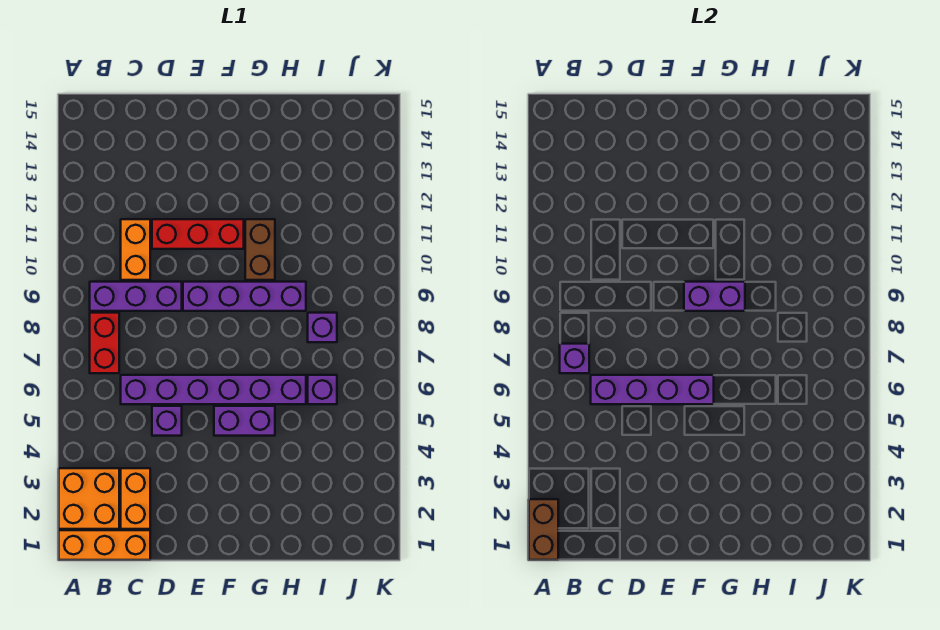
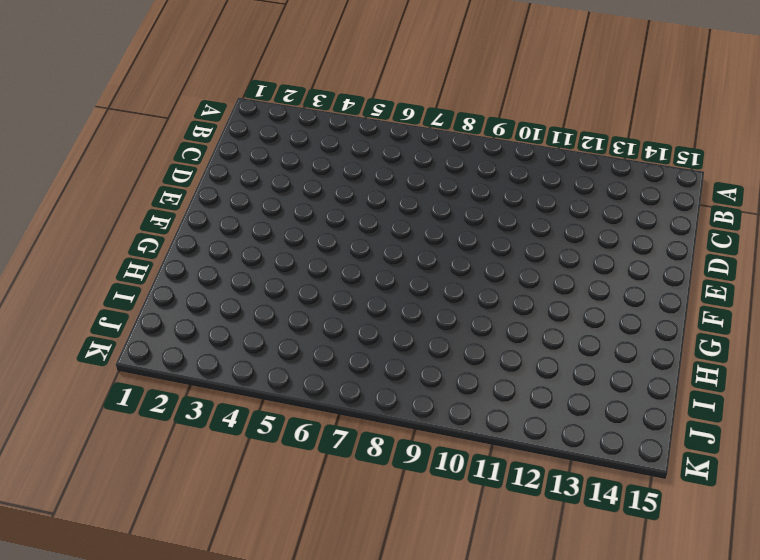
none -> orange brick A1:C1 level 1
none -> orange brick A2:B3 level 1
none -> red brick B7:B8 level 1

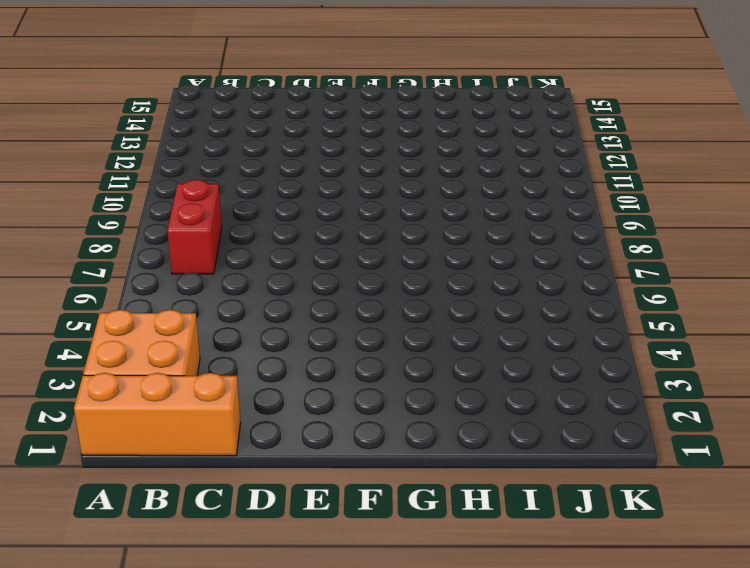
none -> purple brick B9:D9 level 1
none -> orange brick C2:C3 level 1
none -> purple brick C6:H6 level 1

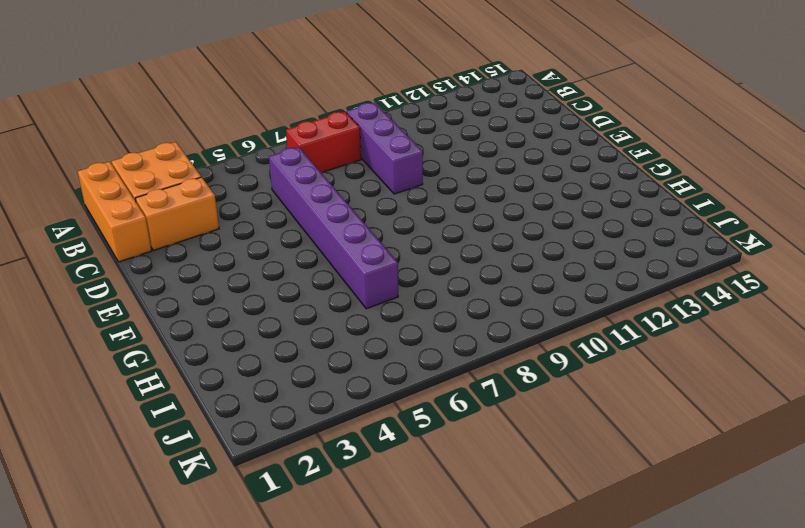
none -> orange brick C10:C11 level 1
none -> purple brick D5 level 1
none -> red brick D11:F11 level 1

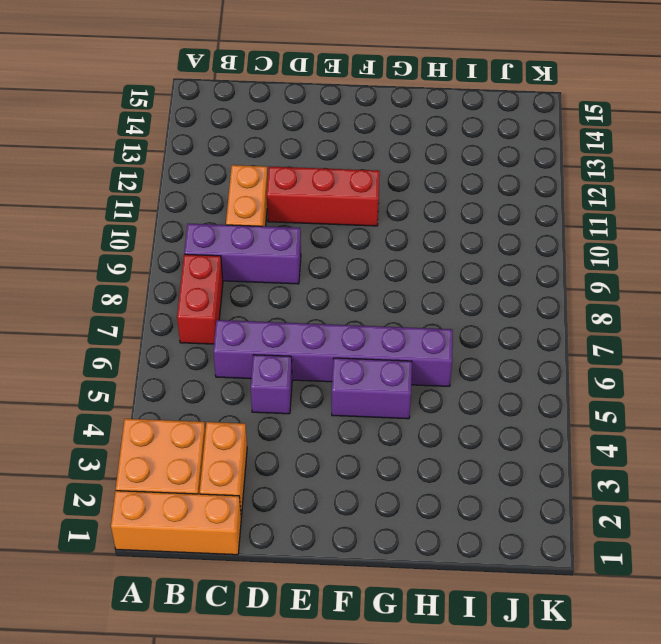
none -> purple brick E9:H9 level 1
none -> brown brick G10:G11 level 1
none -> purple brick I6 level 1

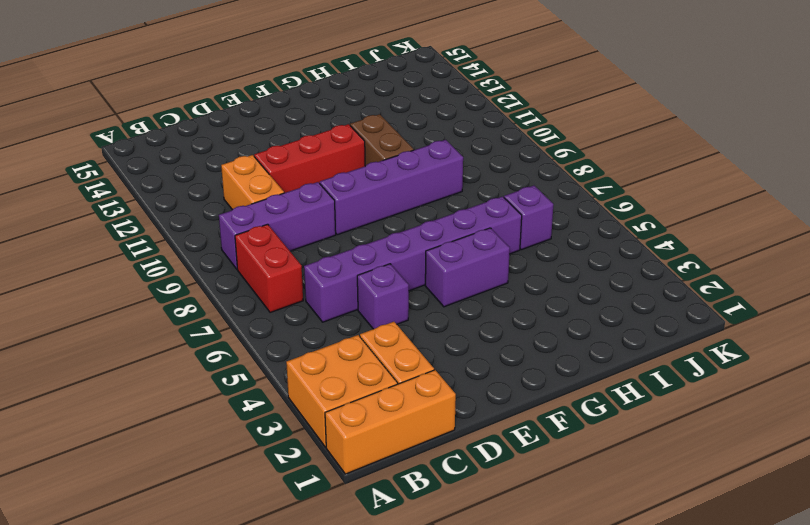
none -> purple brick I8 level 1
none -> brown brick A1:A2 level 2
none -> purple brick B7 level 2

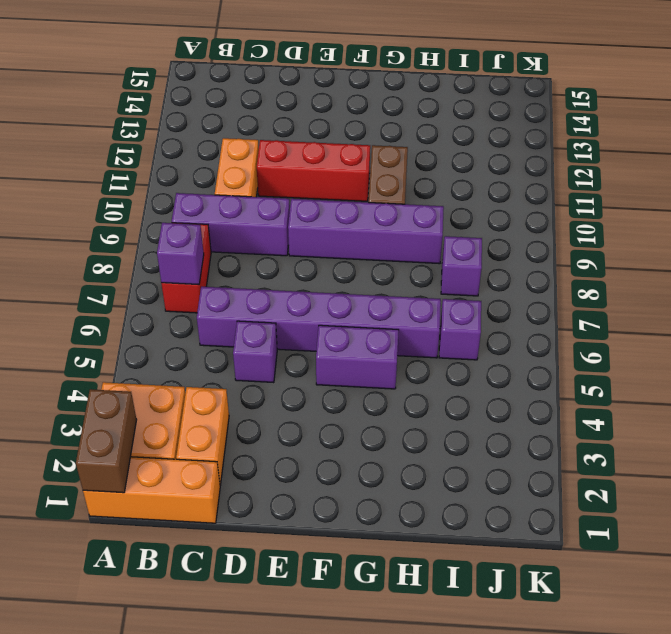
none -> purple brick C6:F6 level 2
none -> purple brick F9:G9 level 2

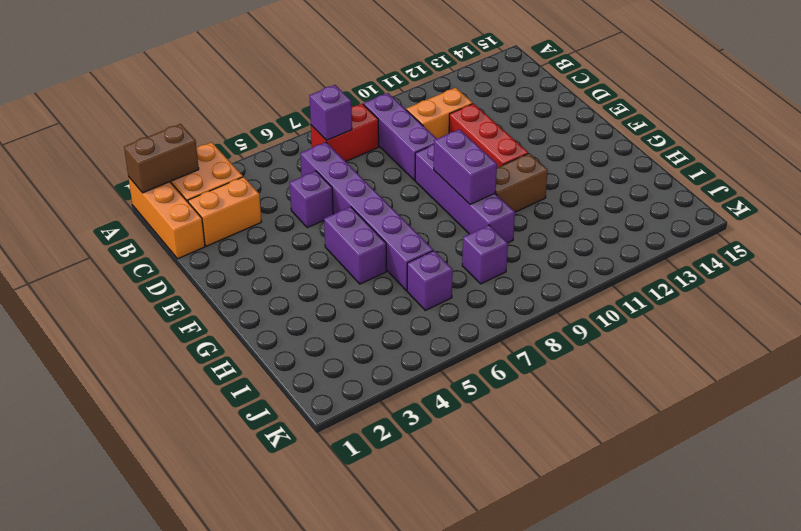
none -> purple brick C6:F6 level 2

